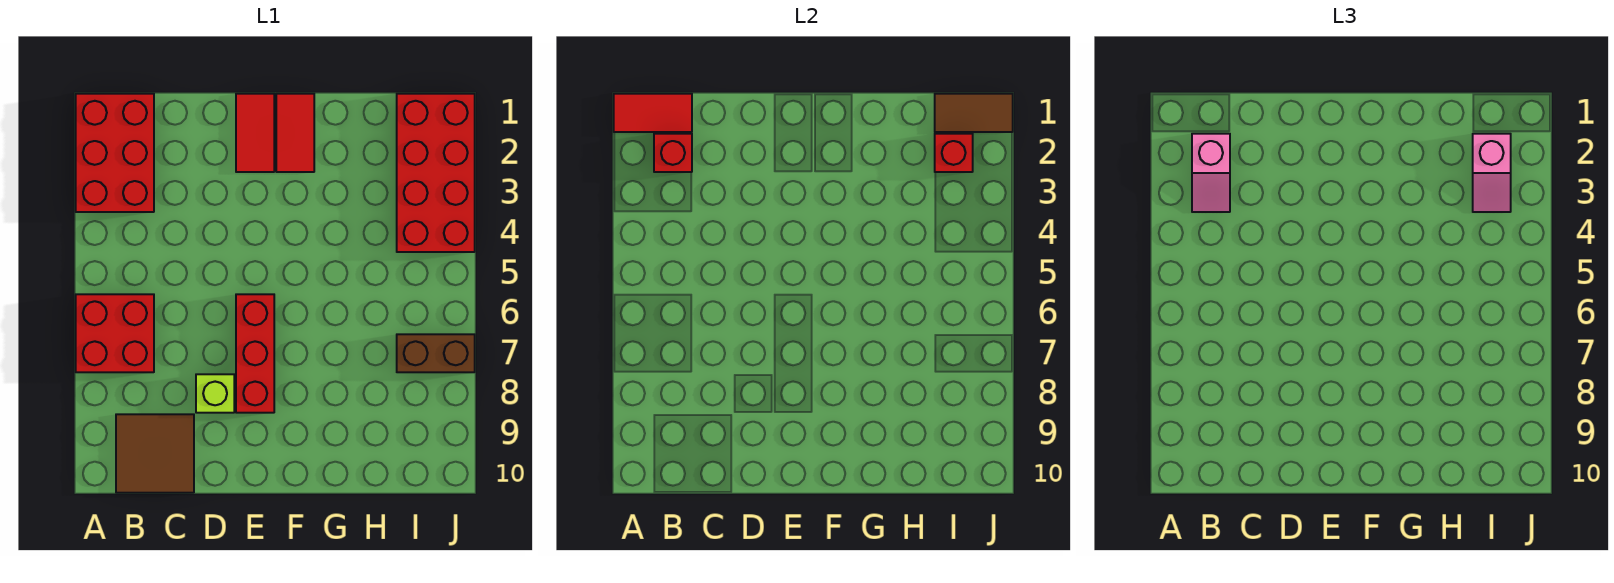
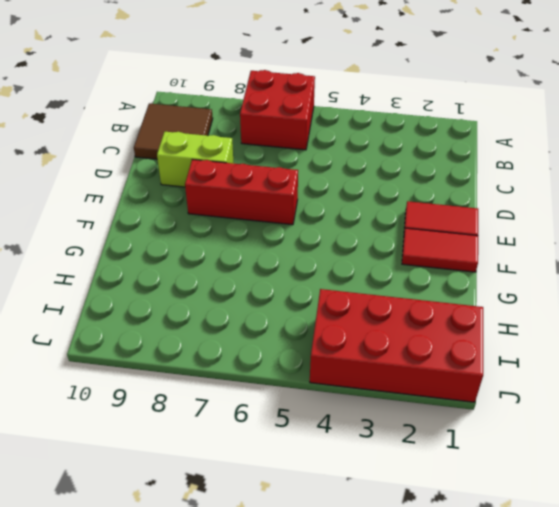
lime brick D8:D9 level 1 -> lime brick D8 level 1
none -> red brick A1:B3 level 1
none -> brown brick I7:J7 level 1
none -> red tile A1:B1 level 2

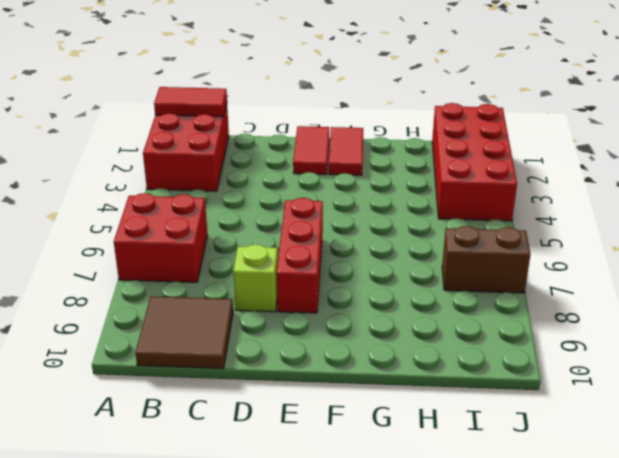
none -> red brick B2 level 2
none -> brown tile I1:J1 level 2
none -> red brick I2 level 2

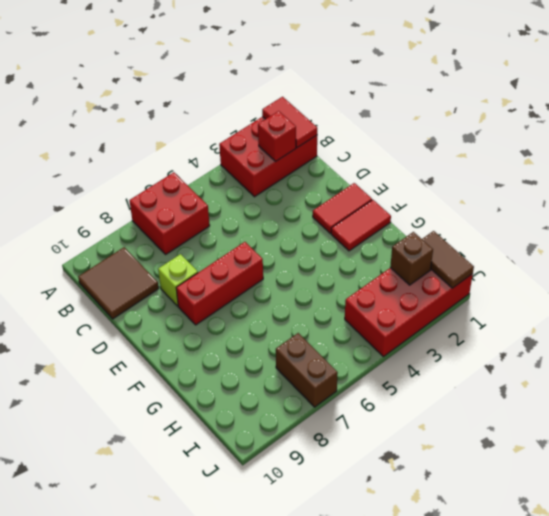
brown brick I2 level 2 -> red brick I2 level 2
none -> pink slope B2:B3 level 3 top 2
none -> pink slope I2:I3 level 3 top 2

